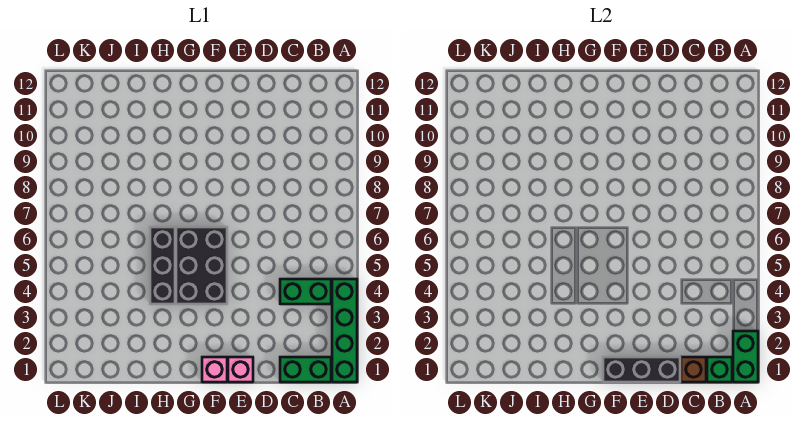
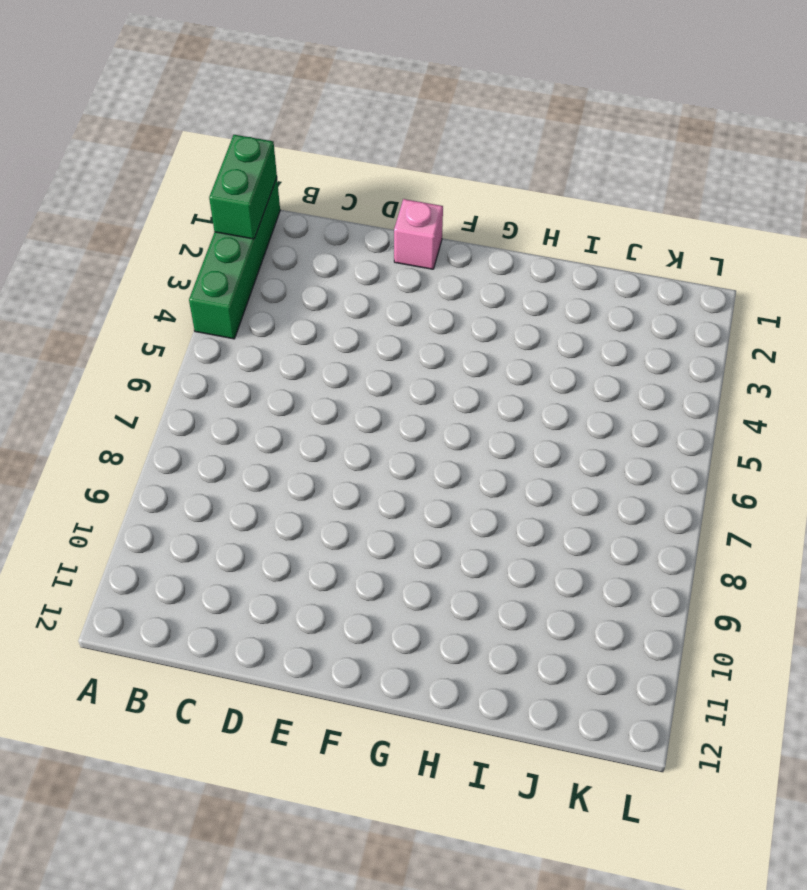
none -> green brick B1:C1 level 1
none -> green brick B4:C4 level 1

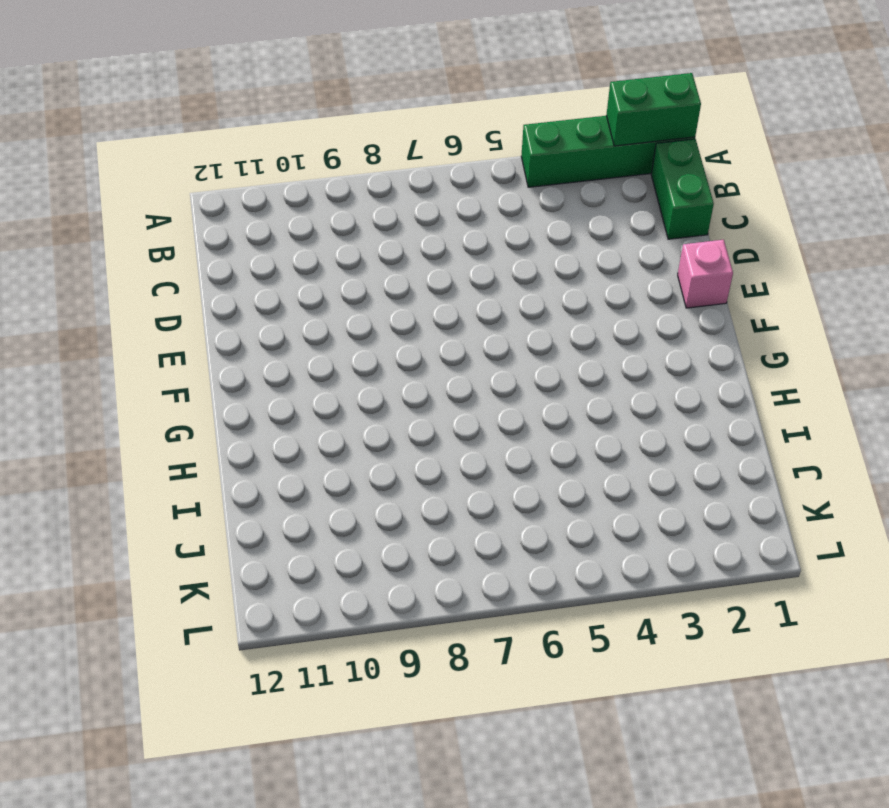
none -> green brick B4:C4 level 1
none -> pink brick F1 level 1

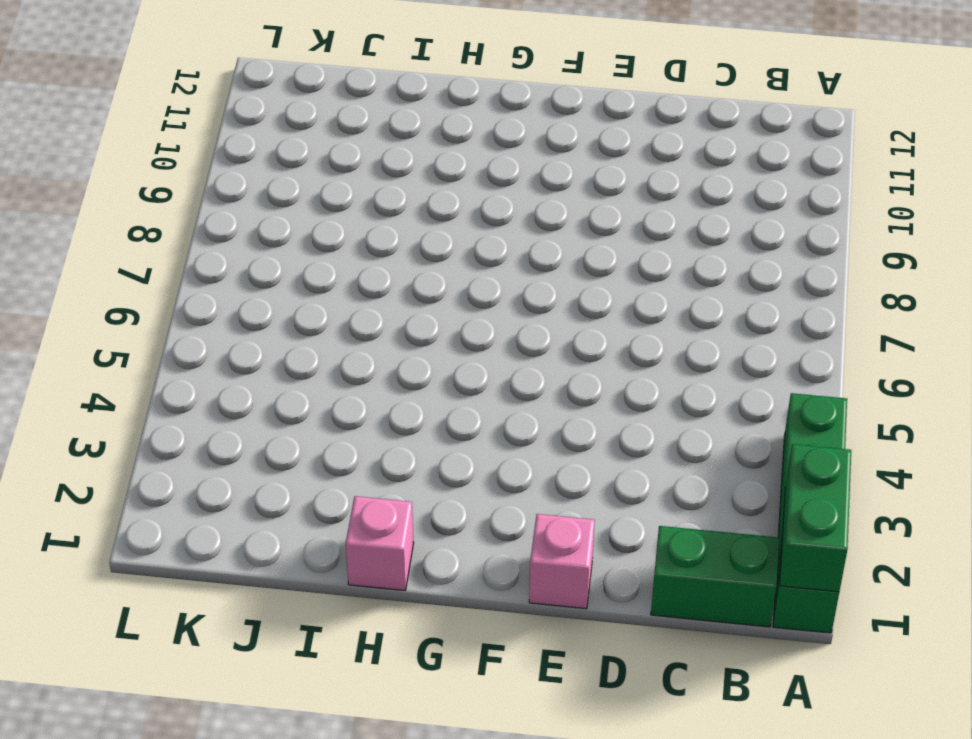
pink brick H1 level 1 -> pink brick F1 level 1
none -> green brick B4:C4 level 1
none -> black brick F4:G6 level 1

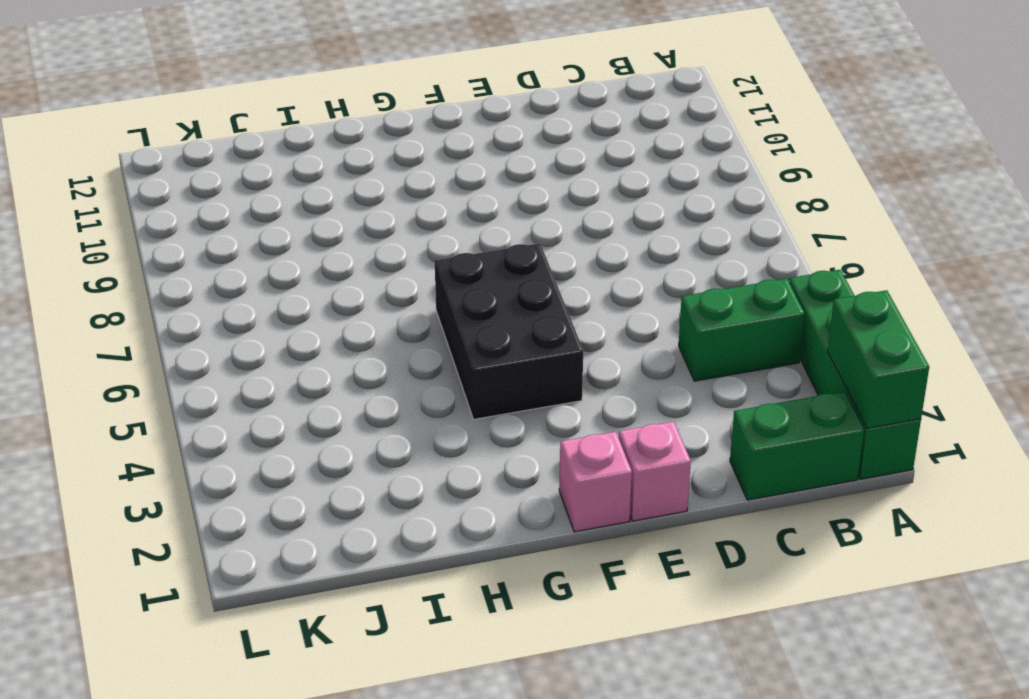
none -> black brick H4:H6 level 1
none -> green brick B1 level 2

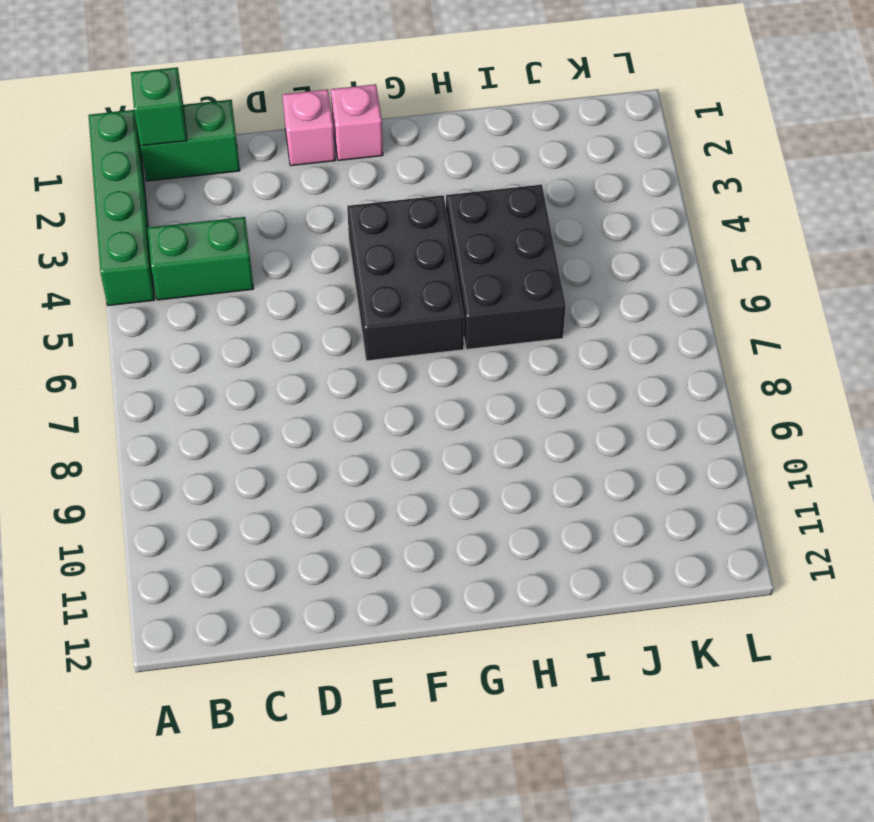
black brick H4:I6 level 1 -> black brick H4:H6 level 1
none -> green brick A1:A2 level 2
none -> brown brick C1 level 2

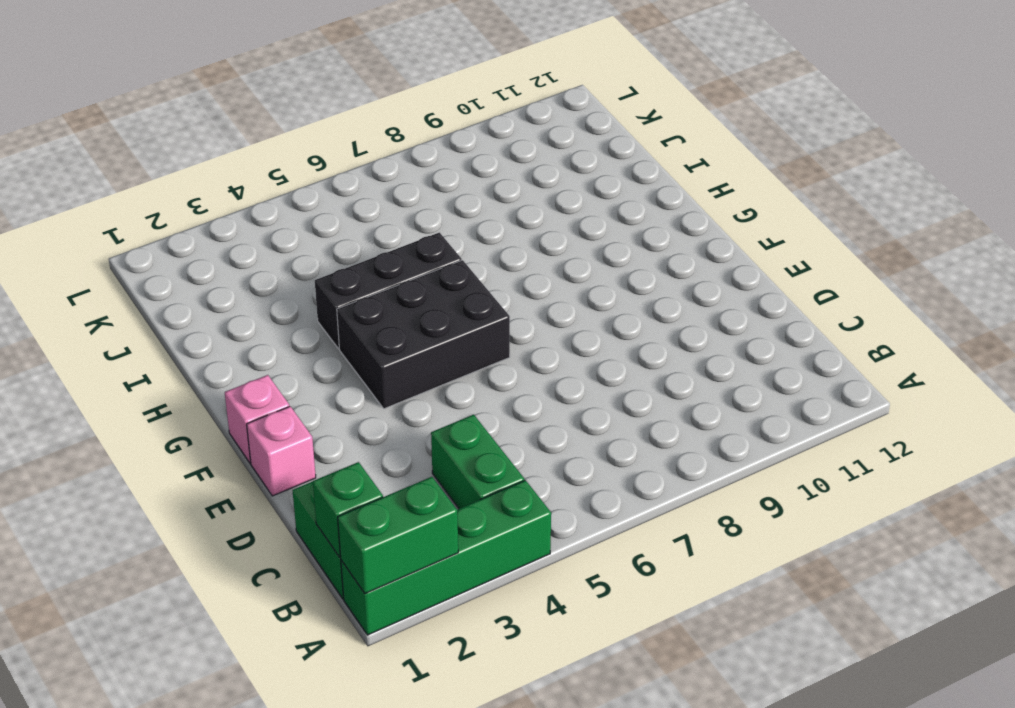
none -> brown brick C1 level 2
none -> black brick D1:F1 level 2

